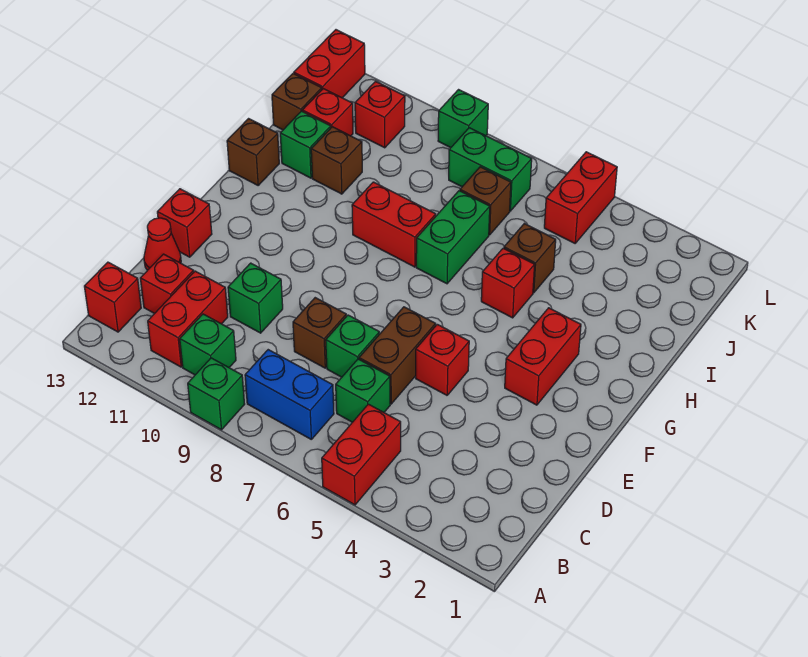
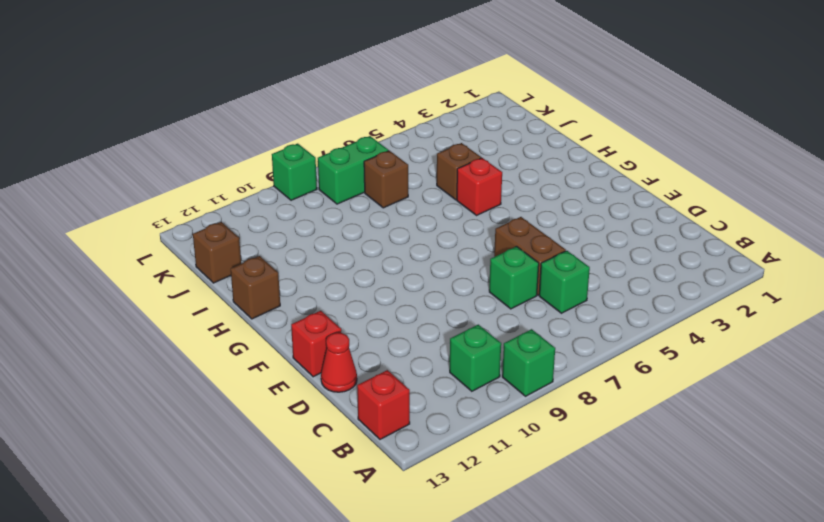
none -> red brick A5:B5 level 1
none -> blue brick B7:B8 level 1
none -> red brick B11:C11 level 1
none -> red brick C12 level 1

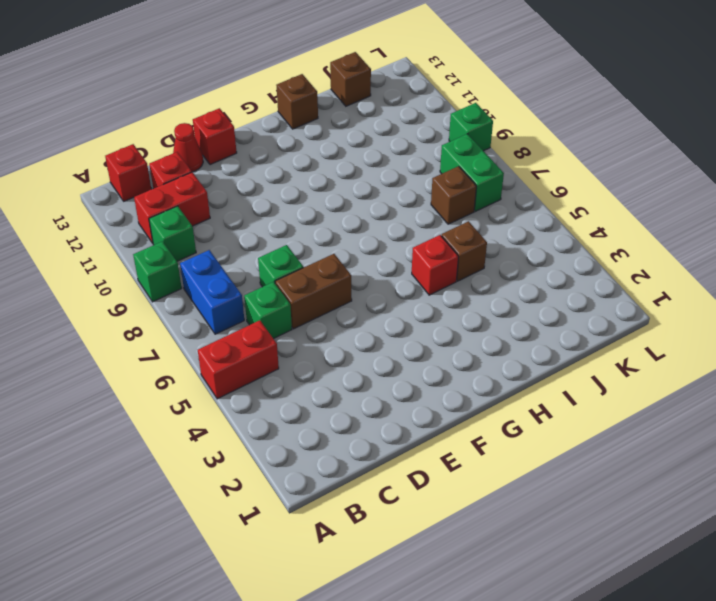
none -> brown brick D8 level 1
none -> green brick D10 level 1
none -> red brick E5 level 1
none -> red brick F3:G3 level 1

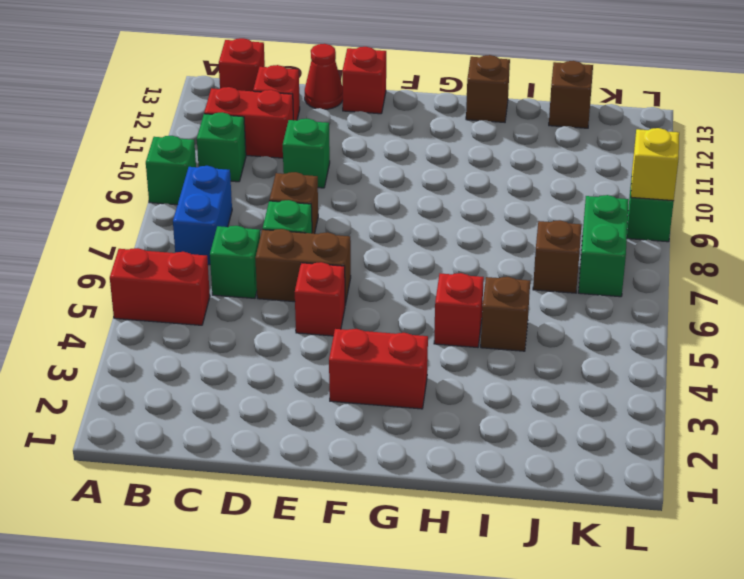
yellow brick L9 level 2 -> none
none -> green brick H7:I7 level 1
none -> red brick H8:H9 level 1
none -> brown brick I11 level 1
none -> green brick I12 level 1

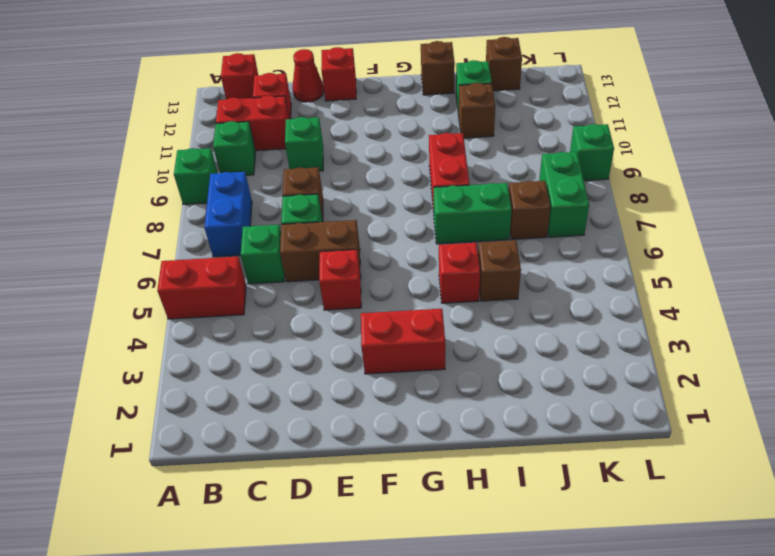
none -> red brick J12 level 1
none -> red brick K5:L5 level 1
none -> red brick K11 level 1
none -> red brick K13:L13 level 1

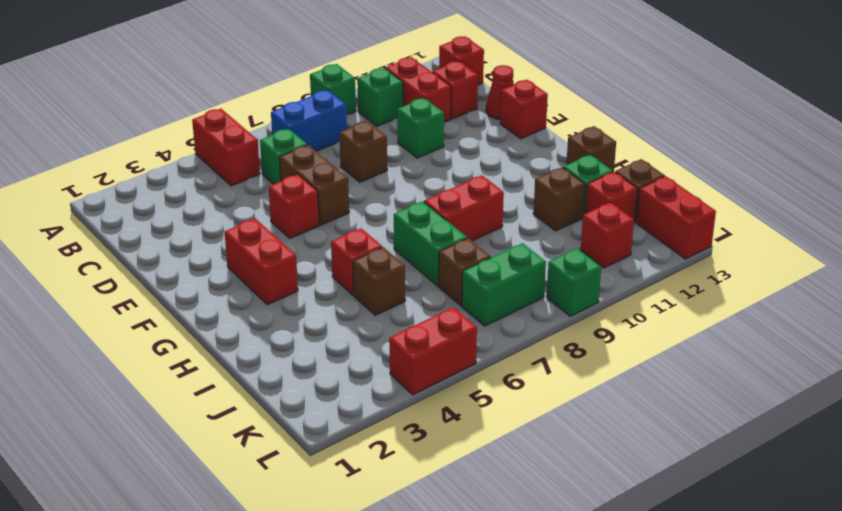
red brick L4:L5 level 1 -> red brick K5:L5 level 1
none -> green brick D7 level 1

